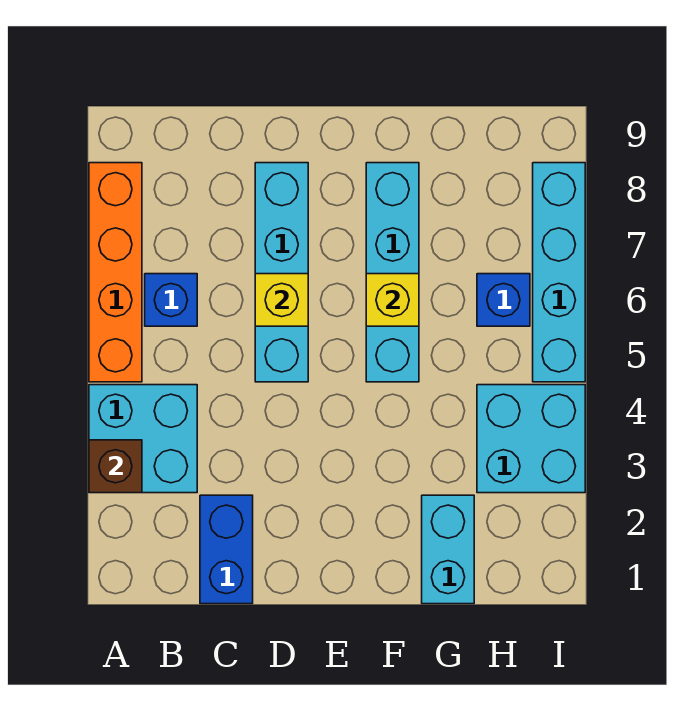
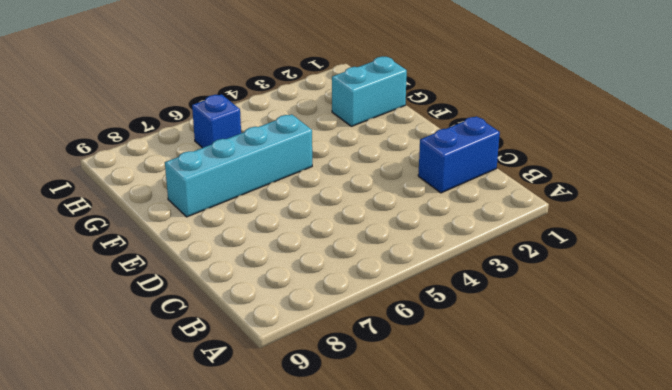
none -> cyan brick A3:B4 level 1
none -> orange brick A5:A8 level 1
none -> blue brick B6 level 1

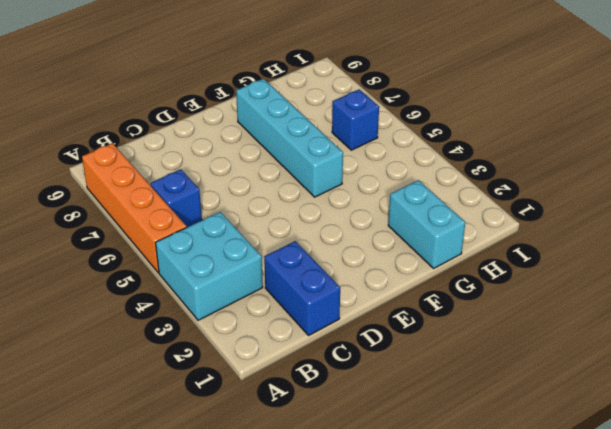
none -> cyan brick D5:D8 level 1
none -> cyan brick H3:I4 level 1
none -> cyan brick I5:I8 level 1

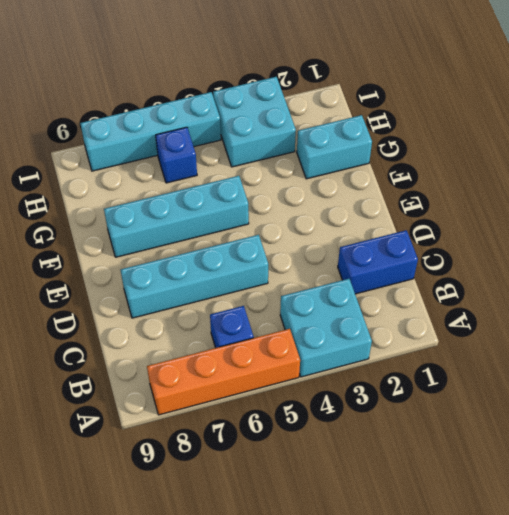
none -> brown brick A3 level 2
none -> yellow brick D6 level 2
none -> yellow brick F6 level 2

